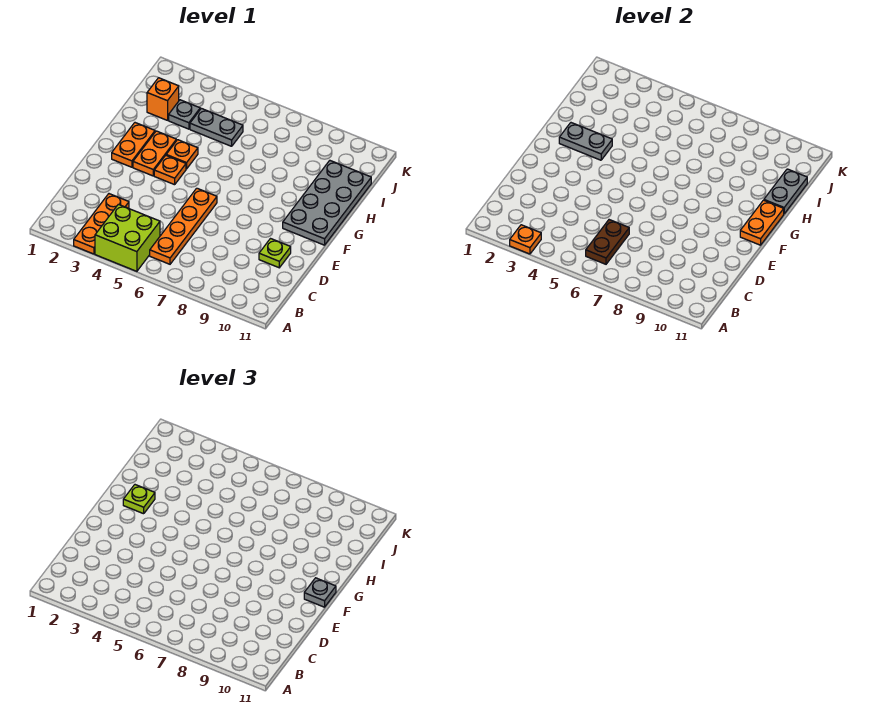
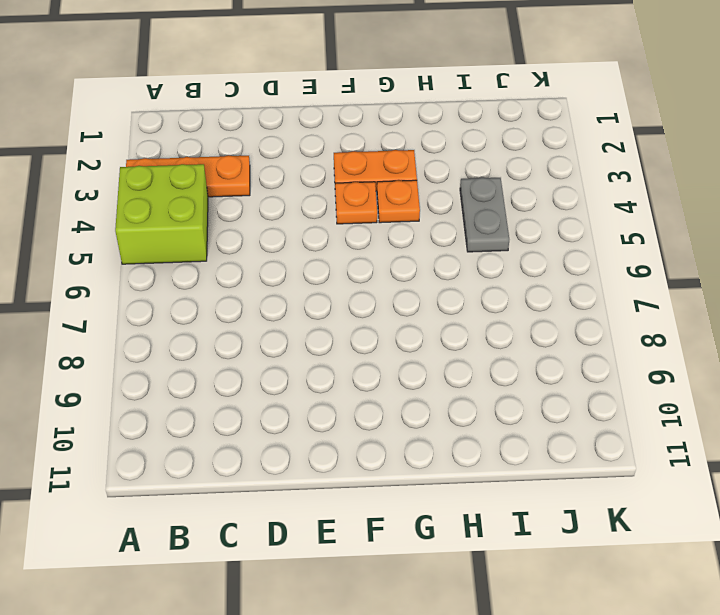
none -> orange plate B6:E6 level 1
none -> lime plate D10 level 1
none -> orange plate F2:G2 level 1

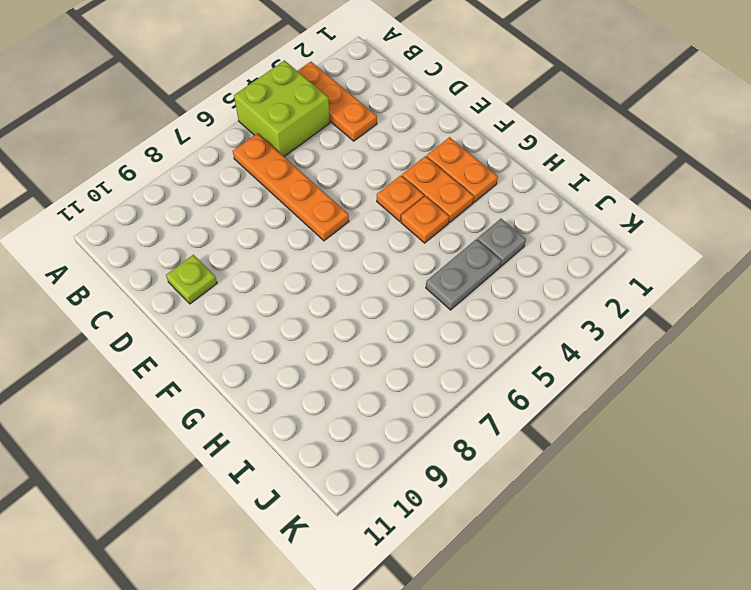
none -> grey plate F10:I11 level 1
none -> orange brick I2 level 1
none -> orange plate A3 level 2

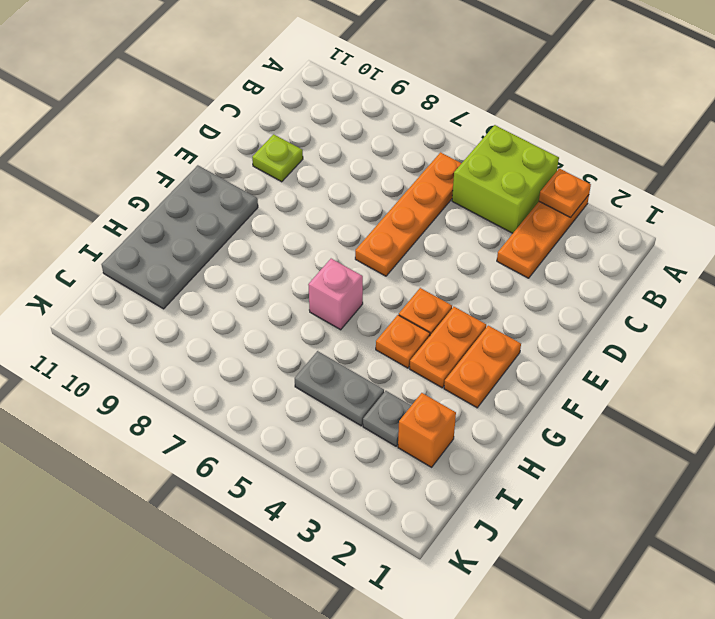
pink brick G6 level 1 -> none
none -> brown plate B6:C6 level 2
none -> orange plate F11:G11 level 2
none -> grey plate G2:G3 level 2

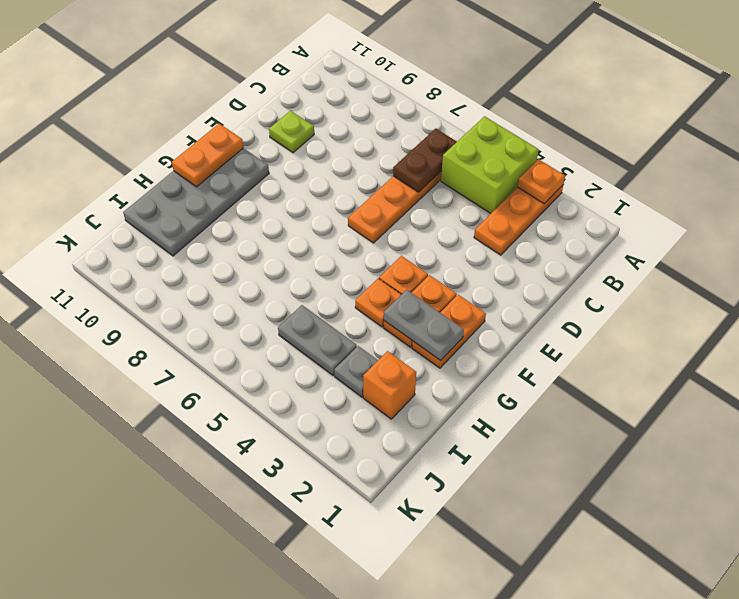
none -> grey plate H11:I11 level 2
none -> grey plate F11 level 3
none -> lime plate G2 level 3

